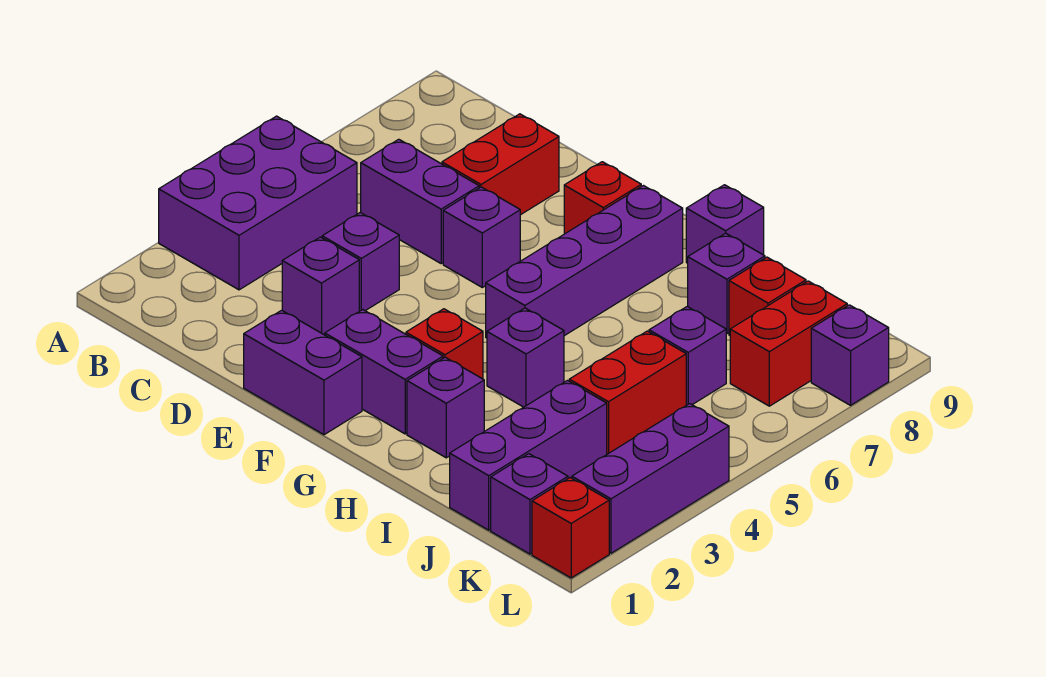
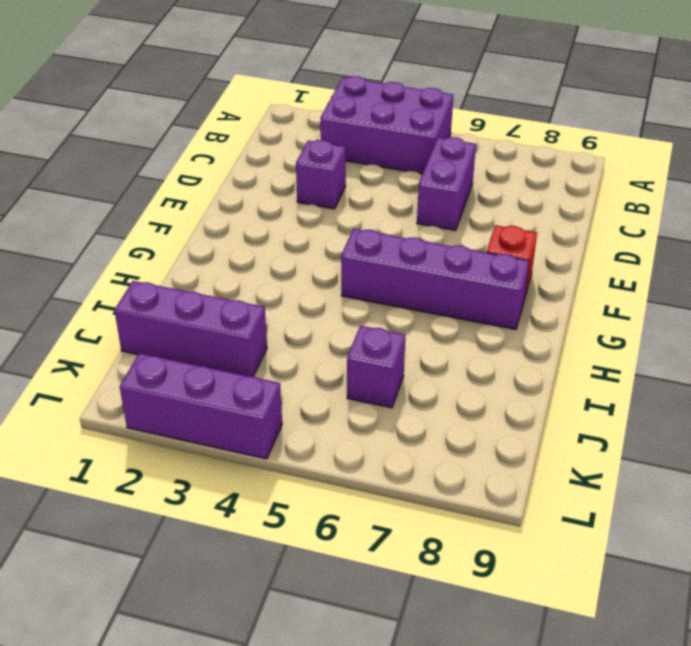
none -> purple brick D4 level 1
none -> red brick D7:D8 level 1
none -> purple brick E1:F1 level 1

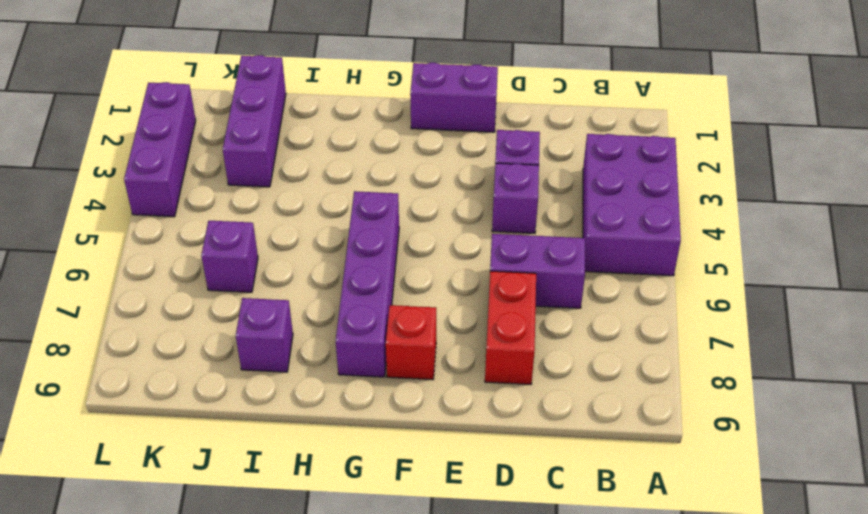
none -> purple brick E6 level 1
none -> purple brick F2:G2 level 1
none -> red brick G3 level 1

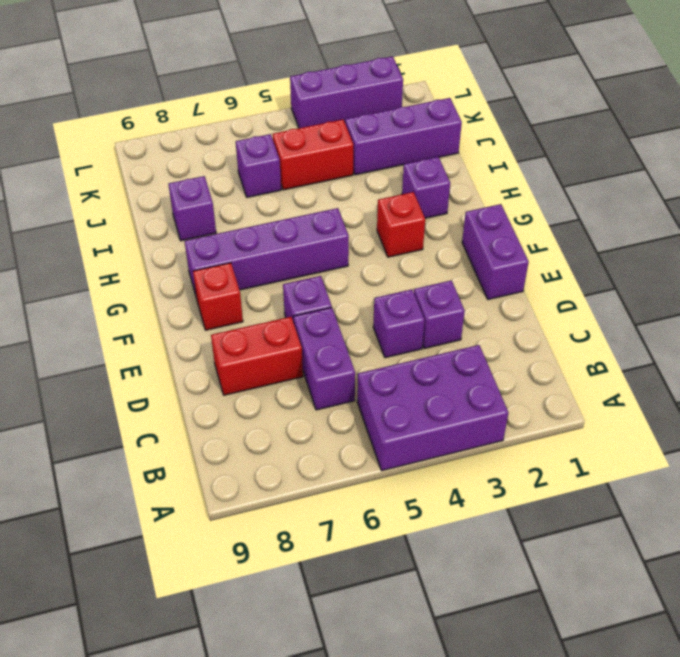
none -> purple brick F2:G2 level 1
none -> purple brick H4 level 1
none -> purple brick H9 level 1

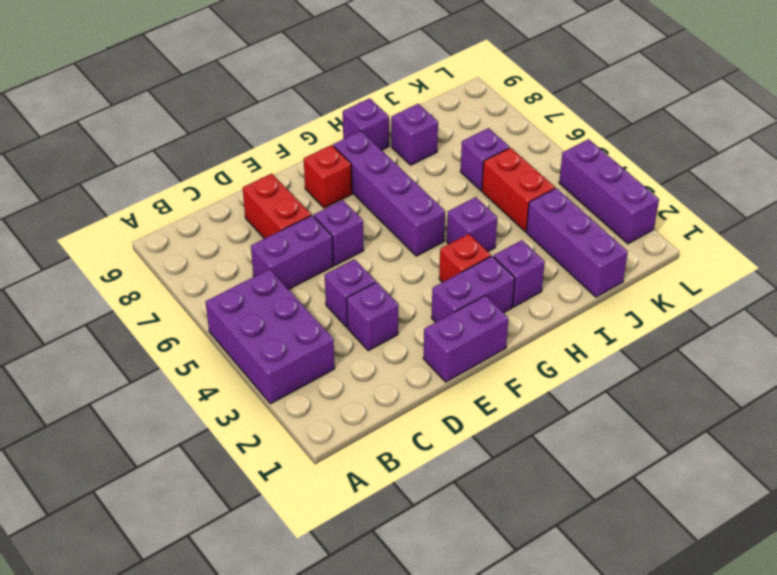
none -> red brick J8 level 1
none -> purple brick K1 level 1
none -> red brick K7:K8 level 1

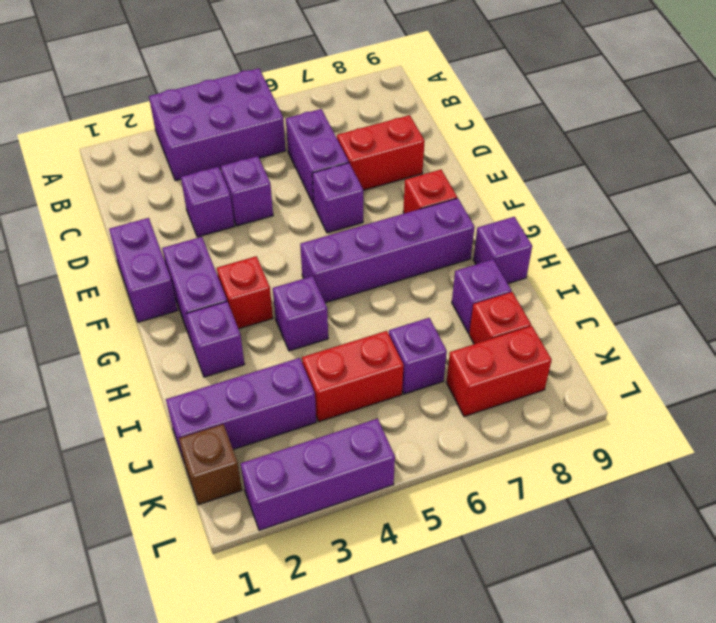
brown brick K1 level 1 -> purple brick K1 level 1
none -> red brick L1 level 1
none -> purple brick L8 level 1

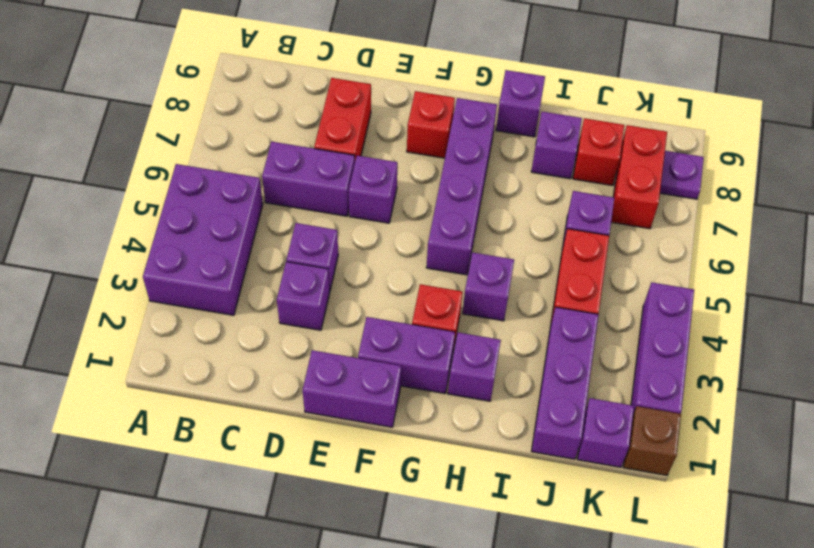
brown brick L1 level 1 -> red brick L1 level 1
purple plate L8 level 1 -> purple brick L8 level 1

